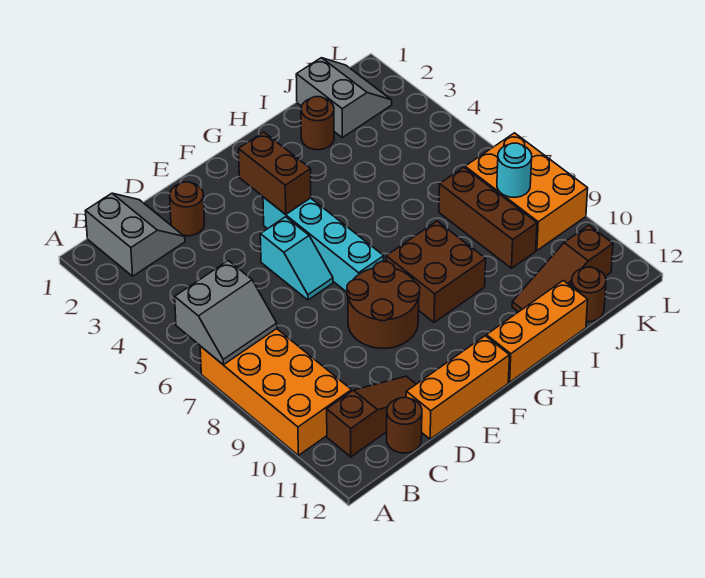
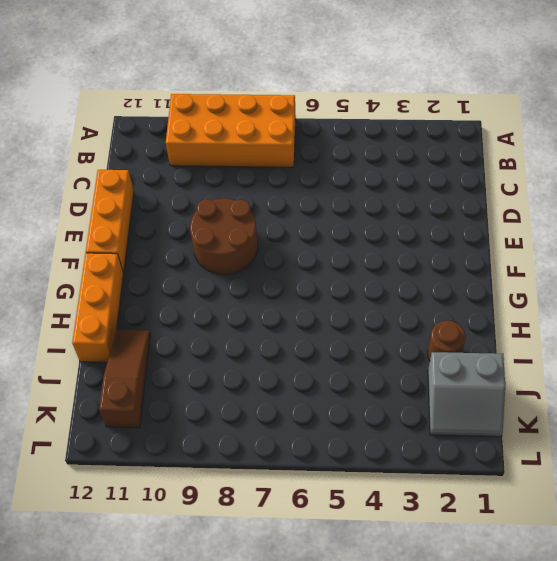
none -> grey slope B1:C2 level 1 top B
none -> brown slope B11:D11 level 1 top B
none -> brown round brick C12 level 1

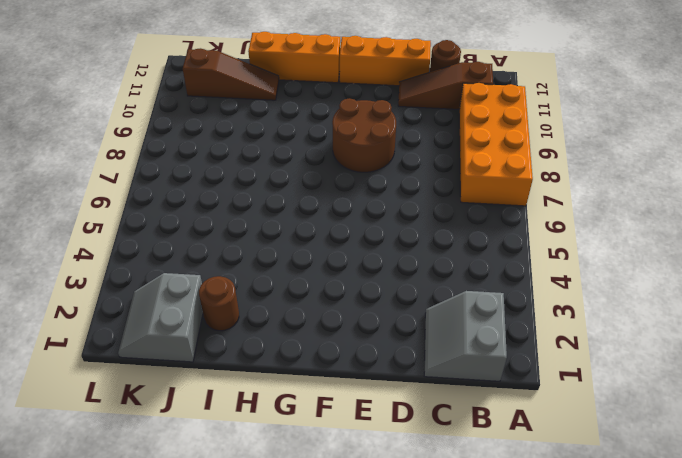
none -> brown round brick D2 level 1
none -> cyan slope E5:E6 level 1 top 5
none -> cyan brick F4:F7 level 1

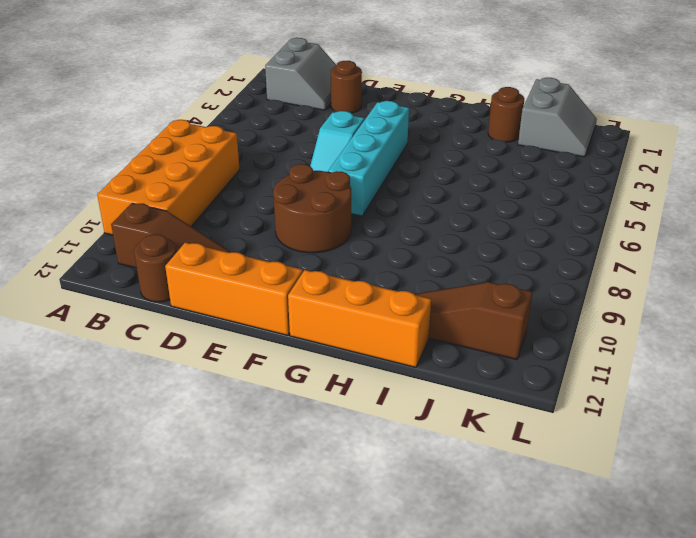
none -> brown brick G8:H9 level 1
none -> brown brick J7:J9 level 1
none -> brown round brick J12 level 1

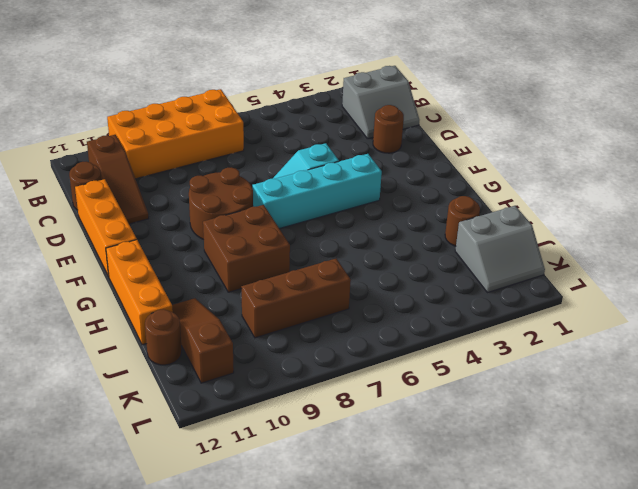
none -> orange brick K7:L9 level 1
none -> grey slope A6:B7 level 2 top 6
none -> brown brick F3:F4 level 2

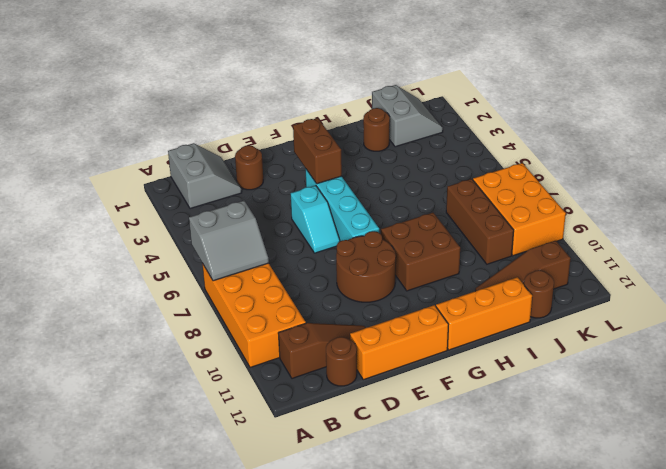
none -> cyan round brick K8 level 2

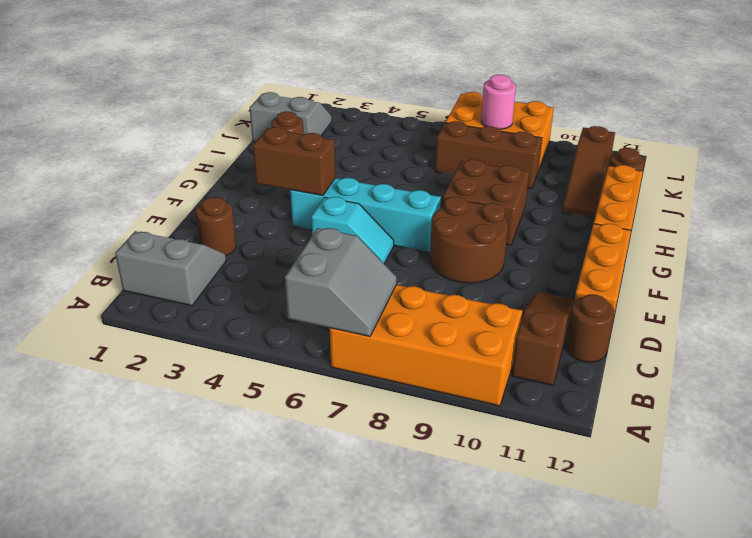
pink round brick K8 level 2 -> cyan round brick K8 level 2

